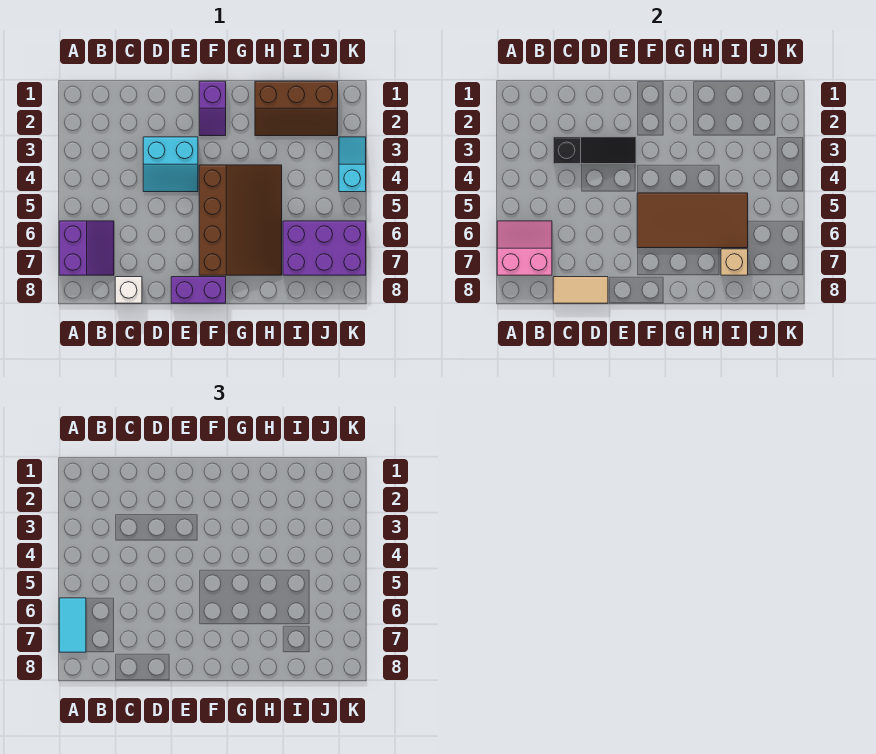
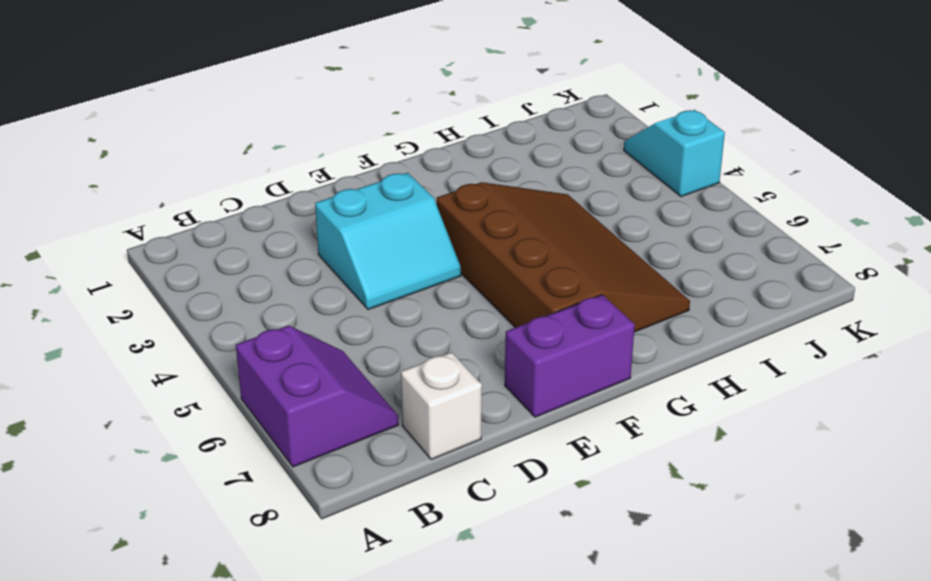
none -> purple slope F1:F2 level 1 top 1
none -> brown slope H1:J2 level 1 top 1
none -> purple brick I6:K7 level 1

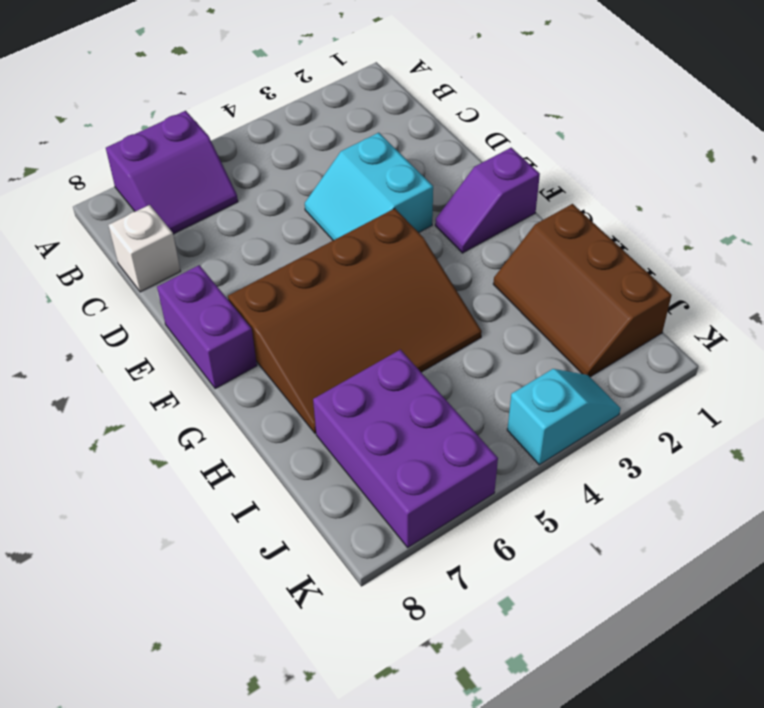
none -> pink slope A6:B7 level 2 top 7
none -> black slope C3:E3 level 2 top C
none -> tan tile C8:D8 level 2

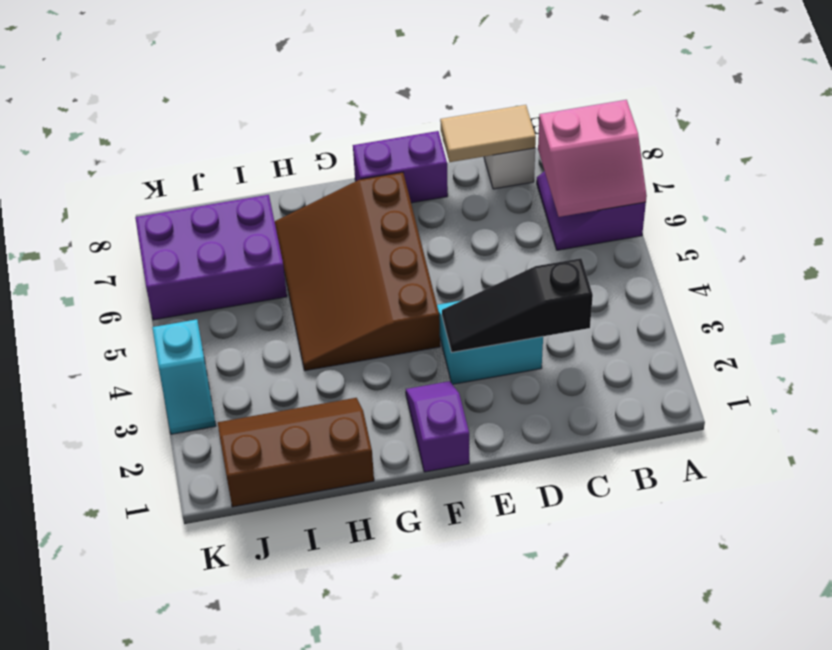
none -> brown tile F5:I6 level 2
none -> tan brick I7 level 2
none -> cyan tile A6:A7 level 3

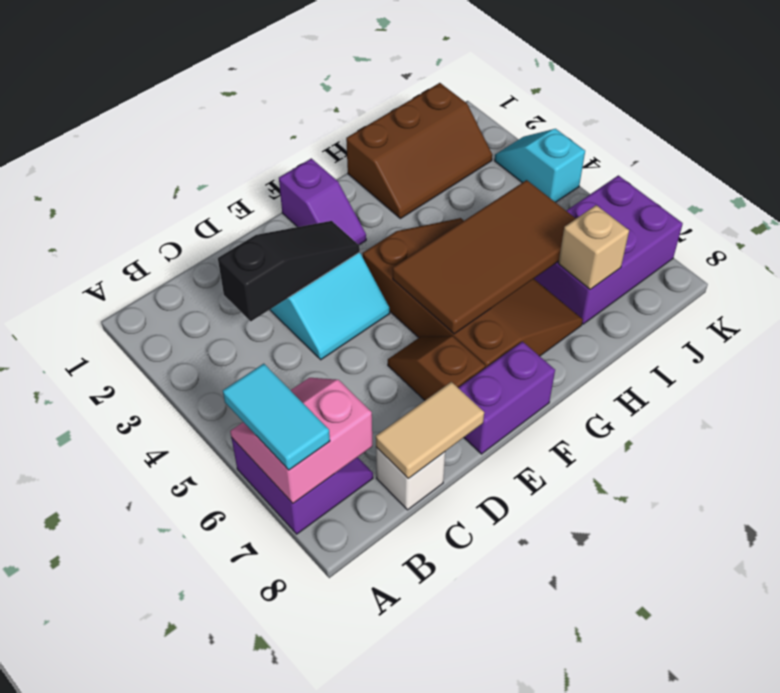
brown slope E6:E7 level 1 top 7 -> none

